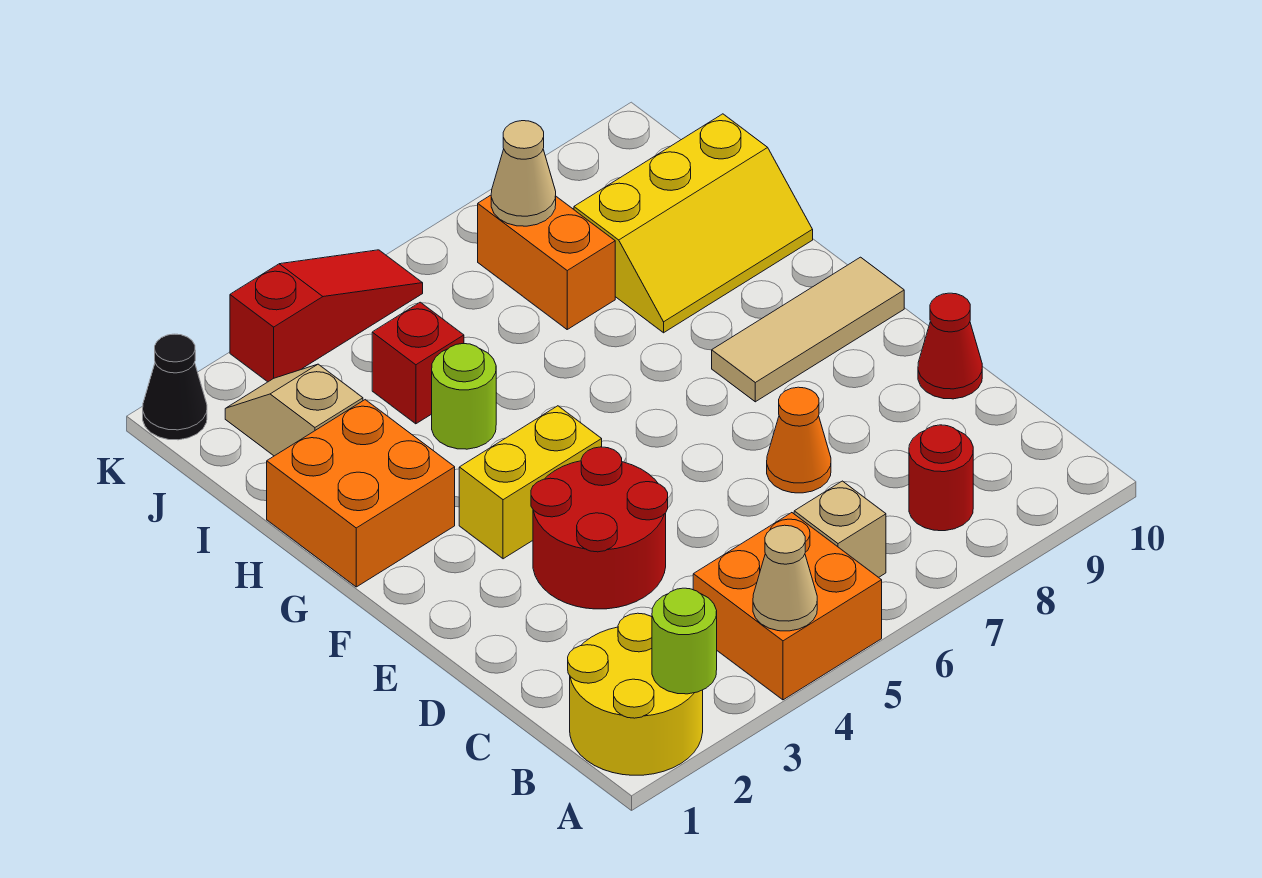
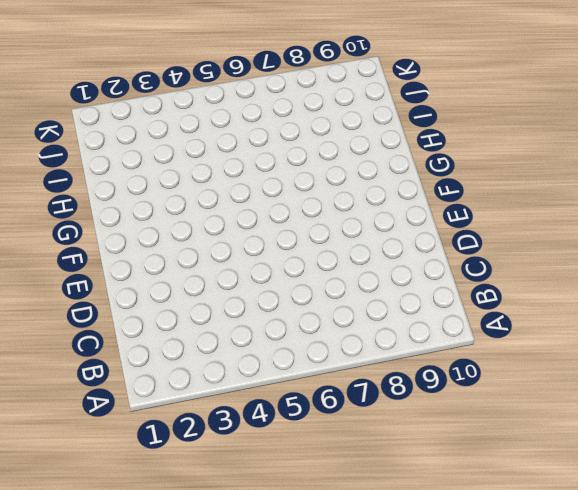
none -> yellow round brick A1:B2 level 1
none -> orange brick A4:B5 level 1
none -> tan brick B6 level 1

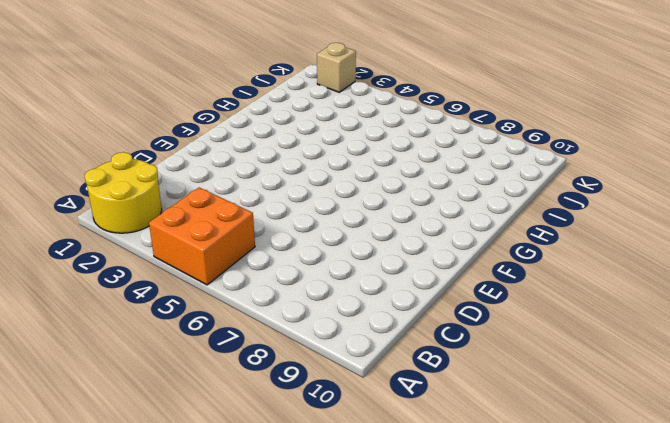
tan brick K2 level 1 -> tan brick B6 level 1
none -> red round brick B8 level 1
none -> red round brick D3:E4 level 1
none -> orange cone D7 level 1

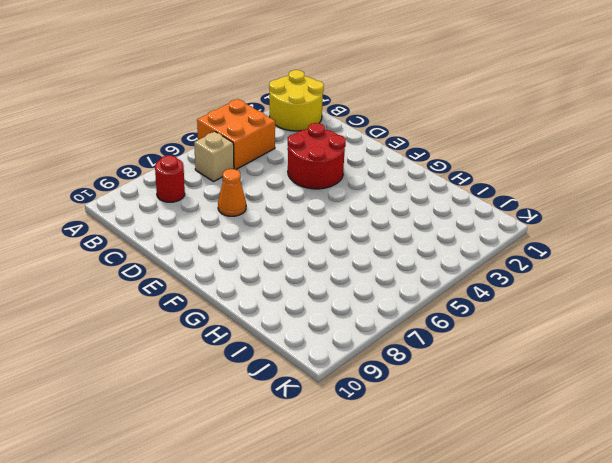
none -> red cone D10 level 1
none -> yellow brick F3:F4 level 1
none -> tan tile F8:F10 level 1

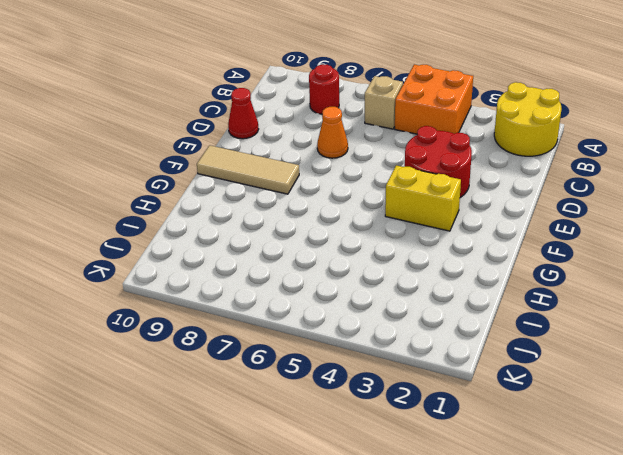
none -> orange brick G1:H2 level 1
none -> lime round brick H4 level 1
none -> yellow slope H8:I10 level 1 top I

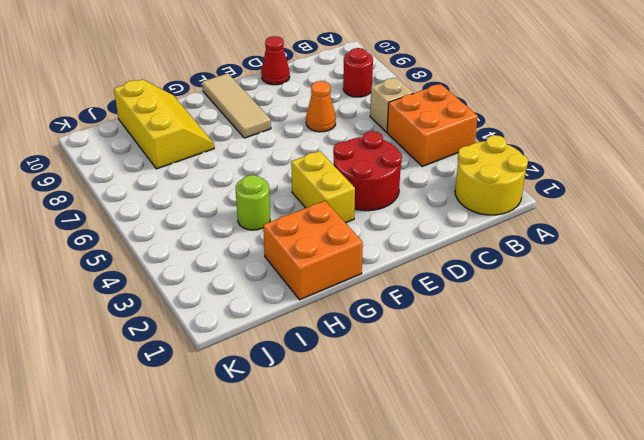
none -> tan slope I2:J2 level 1 top I
none -> red brick I4 level 1
none -> orange brick I7:J7 level 1

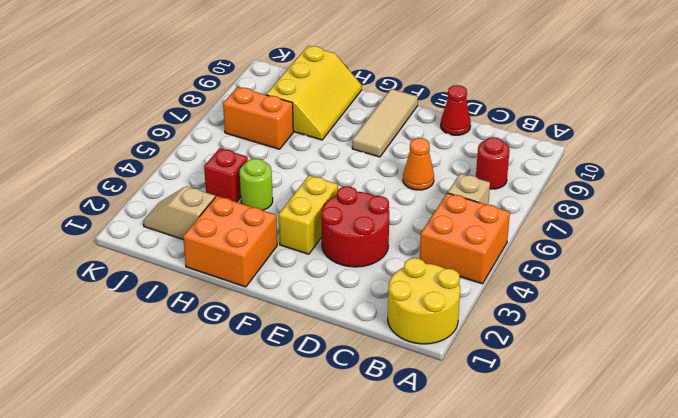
none -> black cone K1 level 1
none -> red slope K3:K5 level 1 top 3
none -> lime round brick A2 level 2

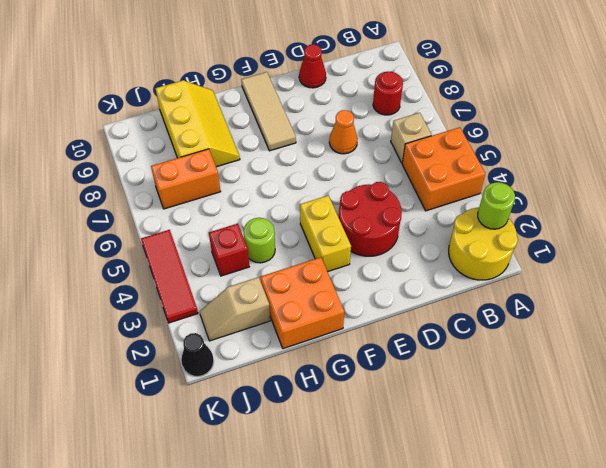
red tile K3:K5 level 1 -> red slope K3:K5 level 1 top 3
none -> tan cone A4 level 2
none -> tan cone J7 level 2

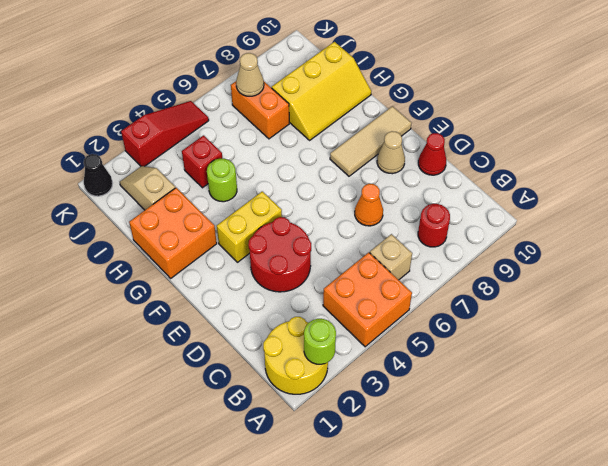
tan cone E9 level 1 -> tan cone A4 level 2

